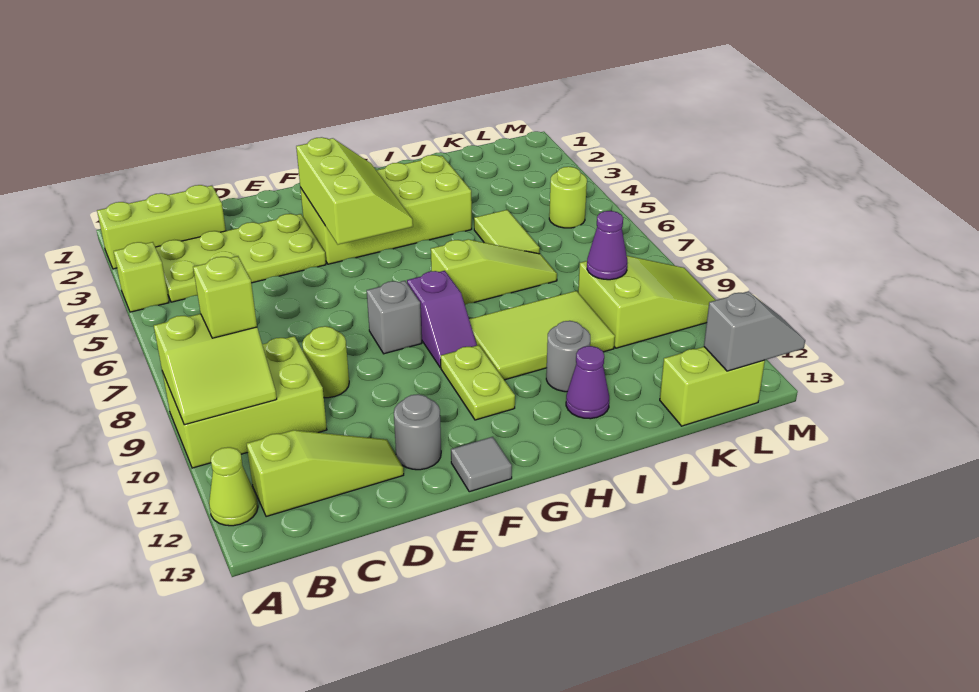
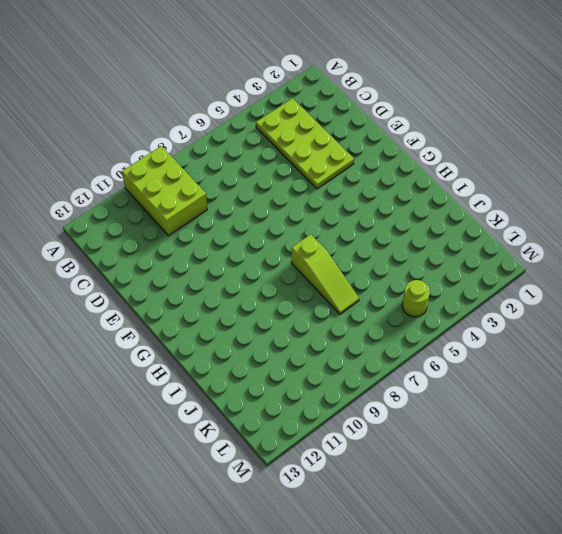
none -> lime brick A2:C2 level 1
none -> lime brick A4 level 1
none -> lime cone A12 level 1

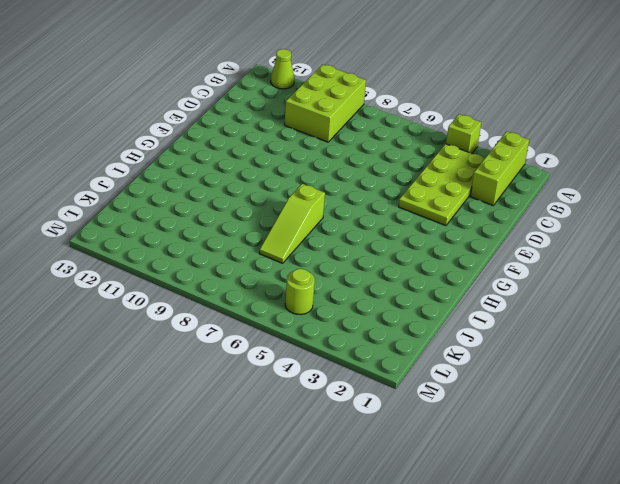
none -> lime slope B12:D12 level 1 top B
none -> lime round brick D9 level 1
none -> grey round brick E12 level 1

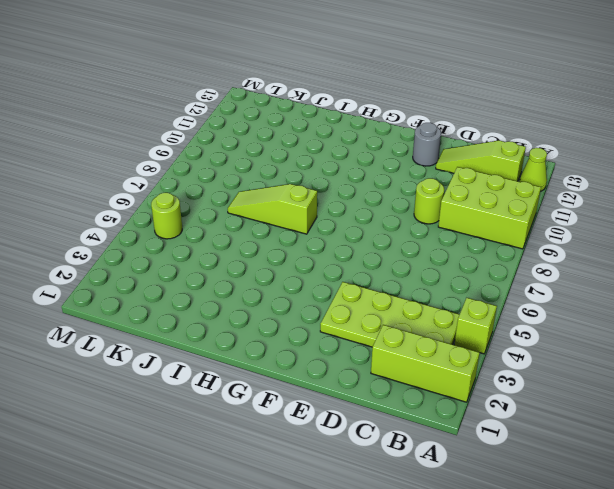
none -> lime brick F3:I4 level 1
none -> grey brick F8 level 1
none -> grey tile F13 level 1

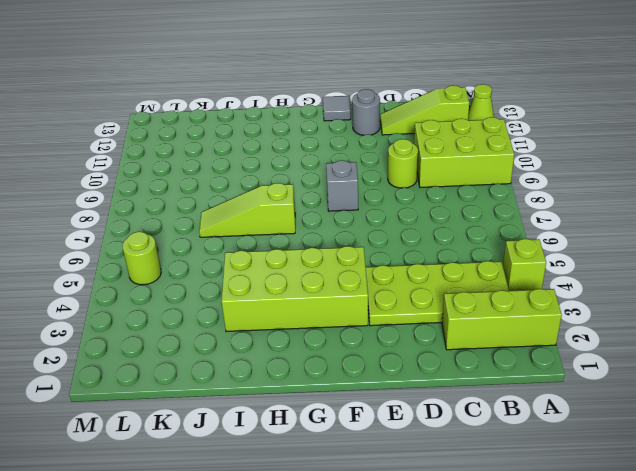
none -> purple slope G8:G9 level 1 top 8
none -> lime plate G10:G11 level 1
none -> lime tile H9:J10 level 1

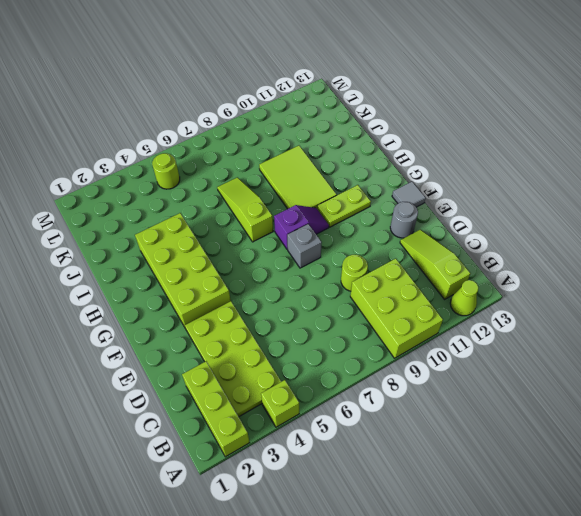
none -> grey round brick I11 level 1
none -> purple cone I12 level 1
none -> lime tile J5:J6 level 1

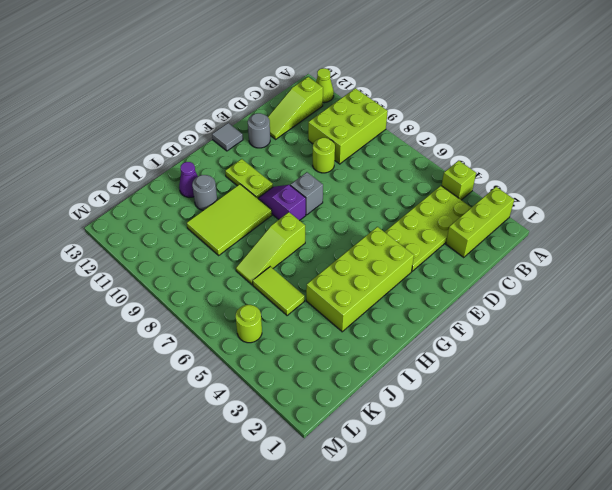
none -> lime slope K9:M10 level 1 top K
none -> lime brick K13:L13 level 1
none -> lime slope A9:B10 level 2 top 9

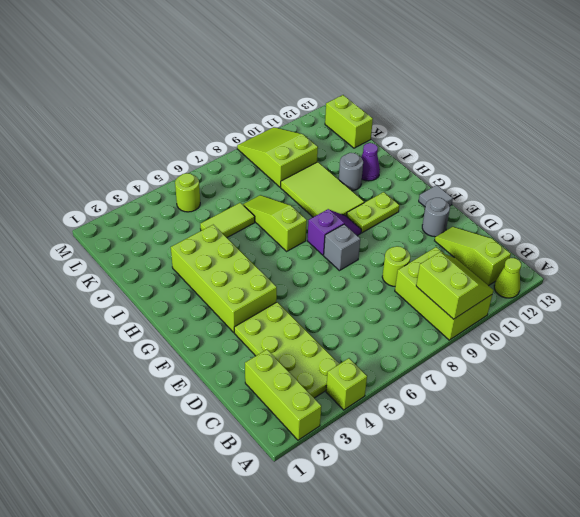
none -> lime slope F3:G5 level 2 top F
none -> purple cone K9 level 2
none -> grey slope L13:M13 level 2 top L

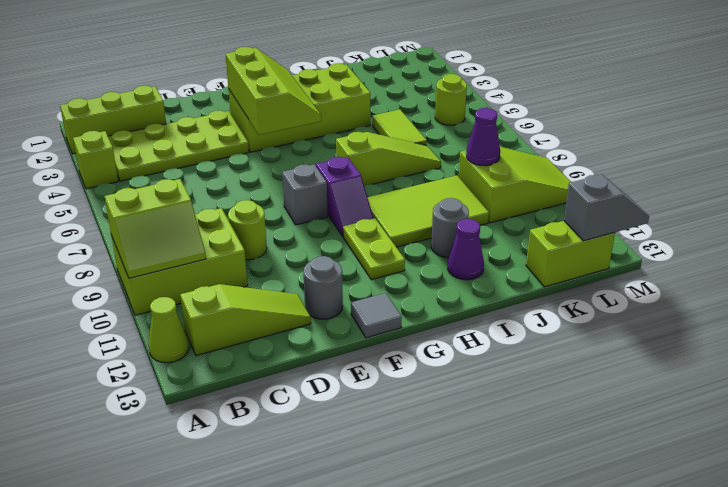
none -> lime brick B9 level 3

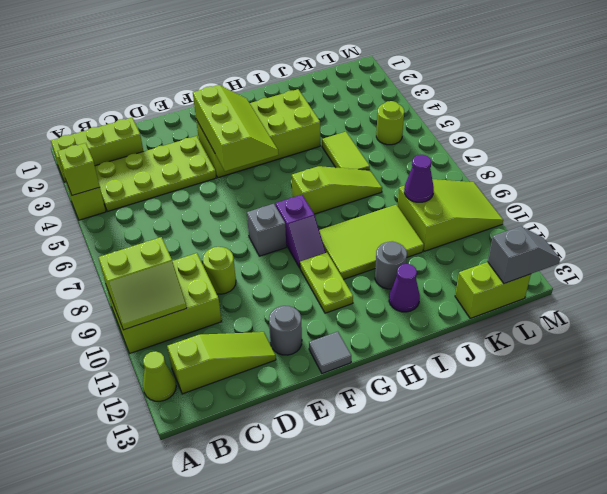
lime brick A4 level 2 -> lime brick B9 level 3

